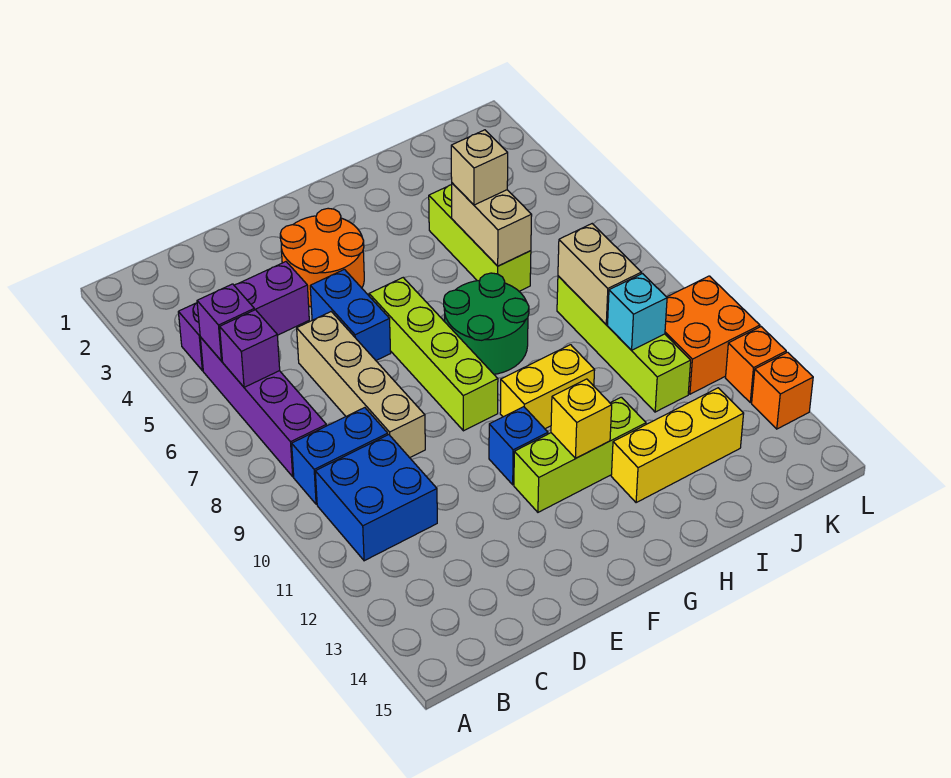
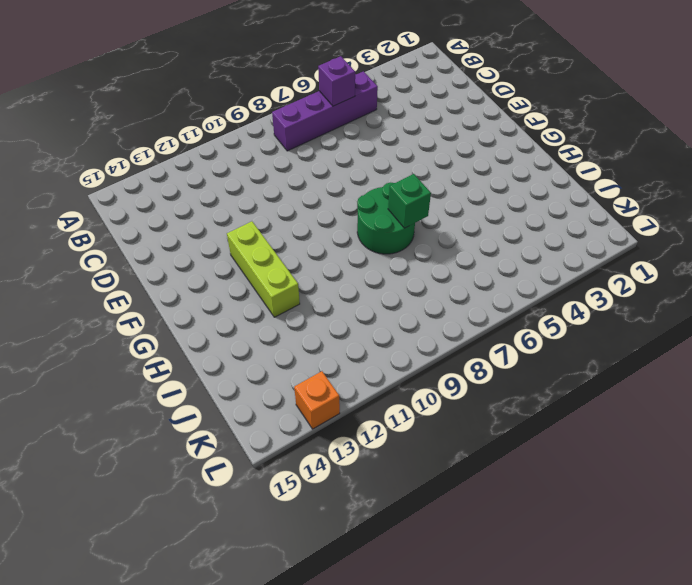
green brick H7 level 2 -> none
none -> purple brick B4:D4 level 1
none -> blue brick B9:C9 level 1
none -> blue brick B10:C11 level 1

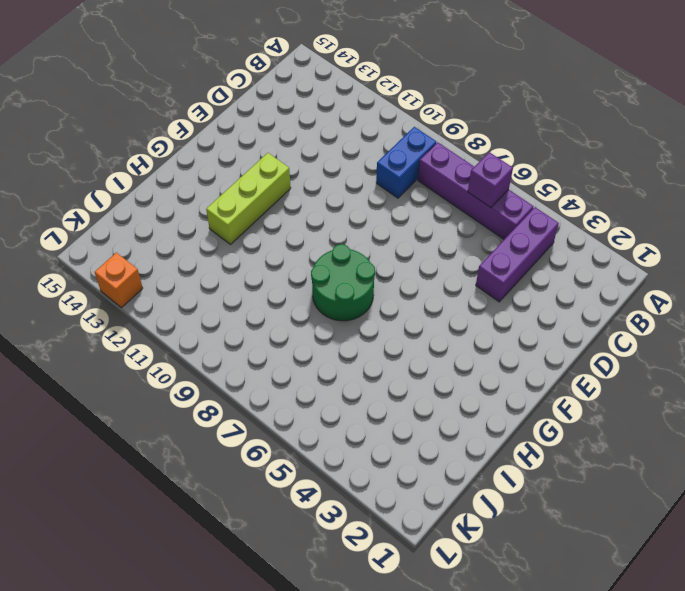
none -> blue brick B10:C11 level 1
none -> tan brick D6:D9 level 1
none -> orange round brick E3:F4 level 1

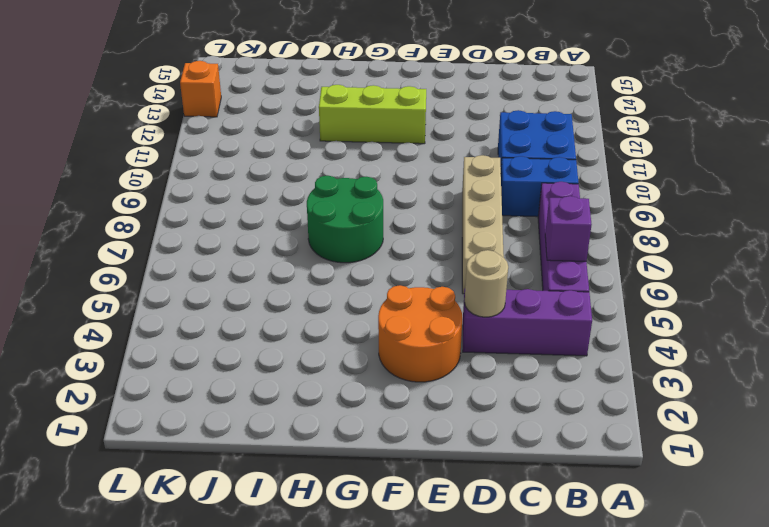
tan round brick D4 level 2 -> none
none -> blue brick E5:E6 level 1
none -> lime brick F6:F9 level 1
none -> blue brick F11 level 1

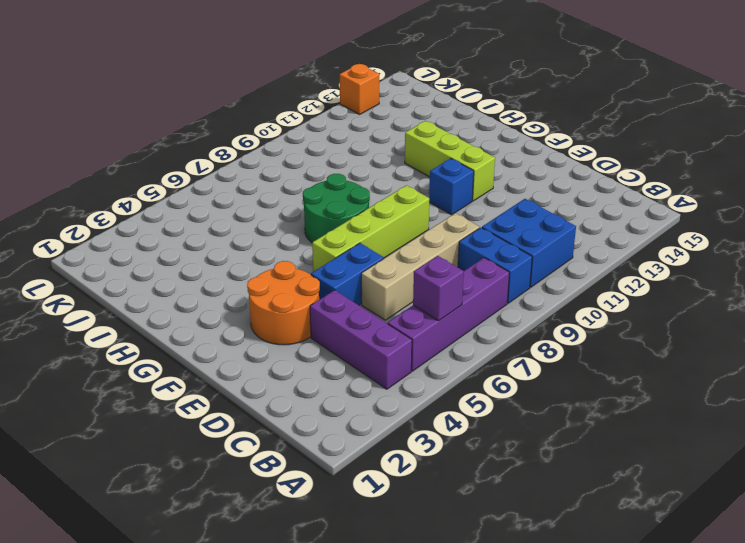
none -> yellow brick G10:H10 level 1
none -> yellow brick H13:J13 level 1
none -> lime brick I4:I6 level 1

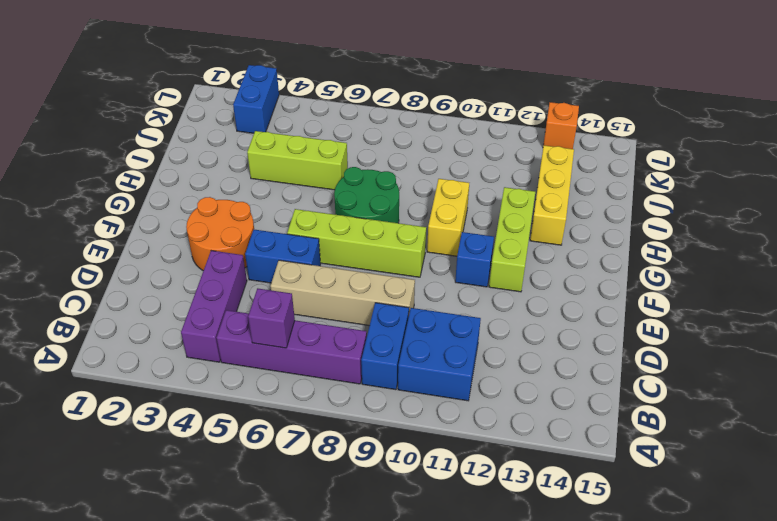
blue brick K3:L3 level 1 -> none
none -> lime brick J8:J11 level 1
none -> orange brick K10:L11 level 1
none -> orange brick L12 level 1

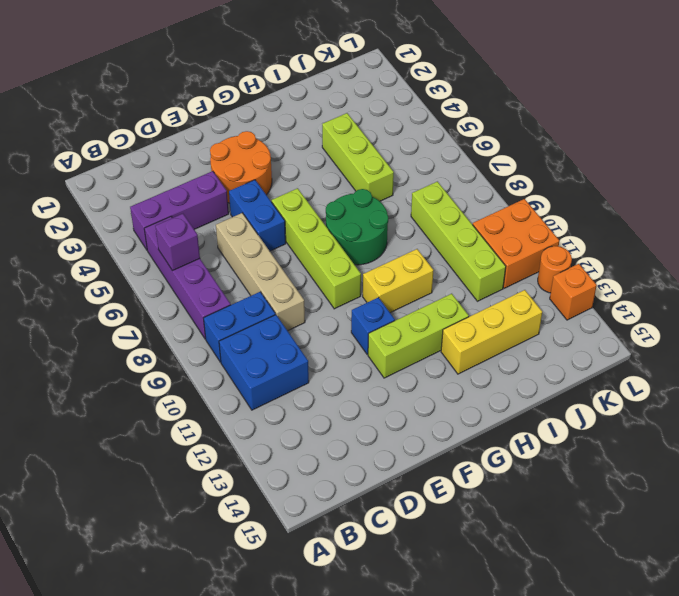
orange round brick L12 level 1 -> orange brick L12 level 1
none -> purple brick B5 level 2
none -> yellow brick G12 level 2
none -> tan brick I5:I6 level 2

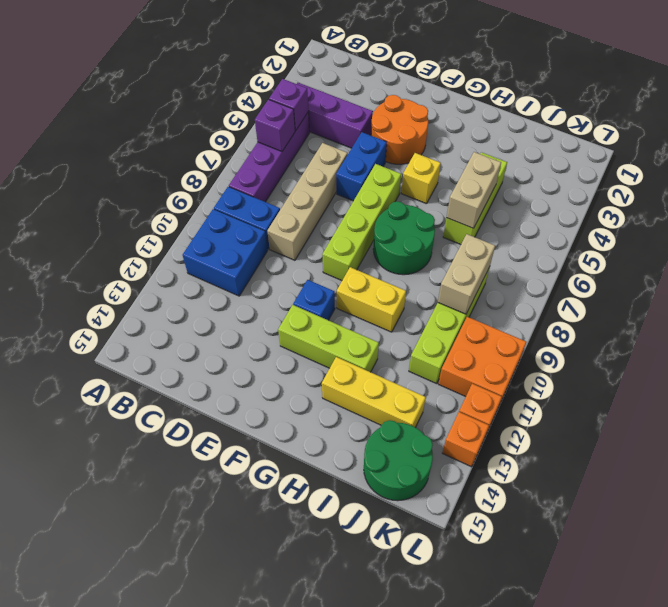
yellow brick G5 level 1 -> yellow brick G12 level 2
green round brick J14:K15 level 1 -> none
none -> cyan brick J10 level 2
none -> tan brick I5 level 3

